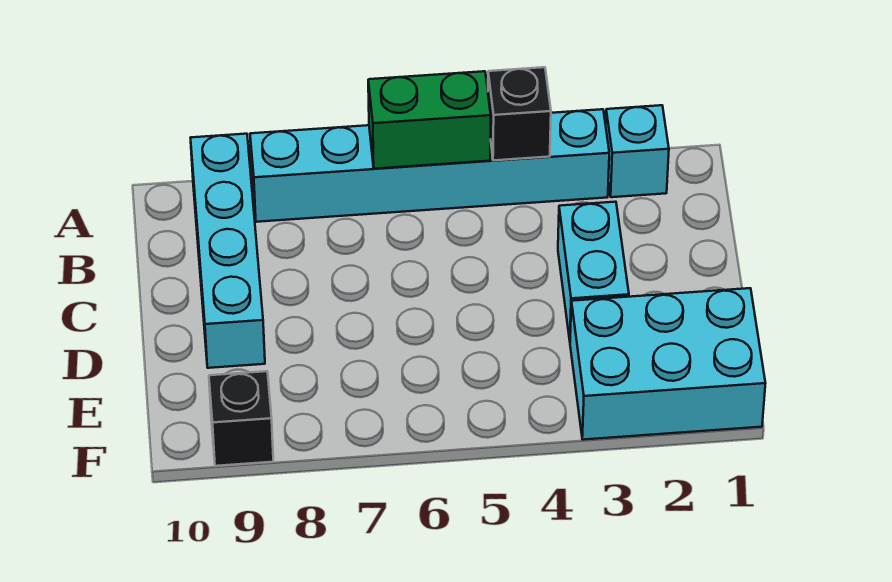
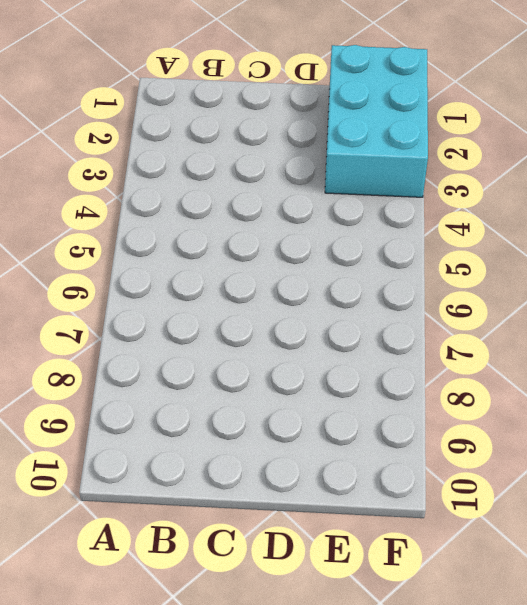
none -> cyan brick A2 level 1
none -> cyan brick A3:A8 level 1

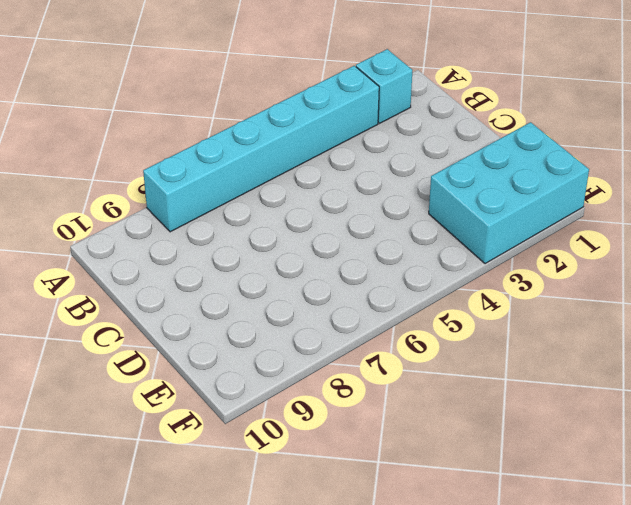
none -> cyan brick A9:D9 level 1
none -> cyan brick C3:D3 level 1

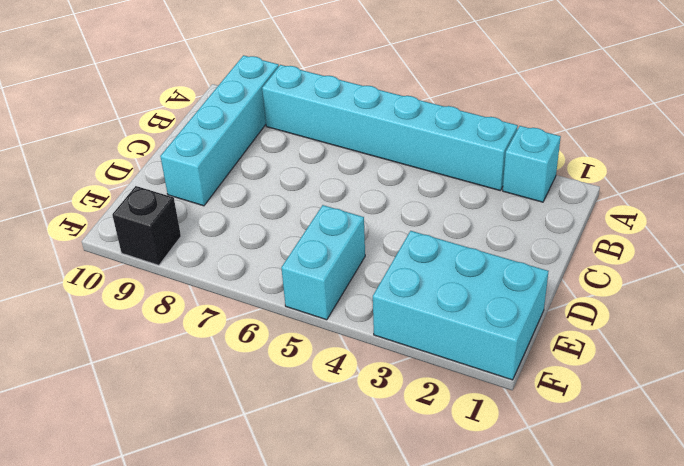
cyan brick E5:F5 level 1 -> cyan brick C3:D3 level 1
none -> black brick A4 level 2
none -> green brick A5:A6 level 2

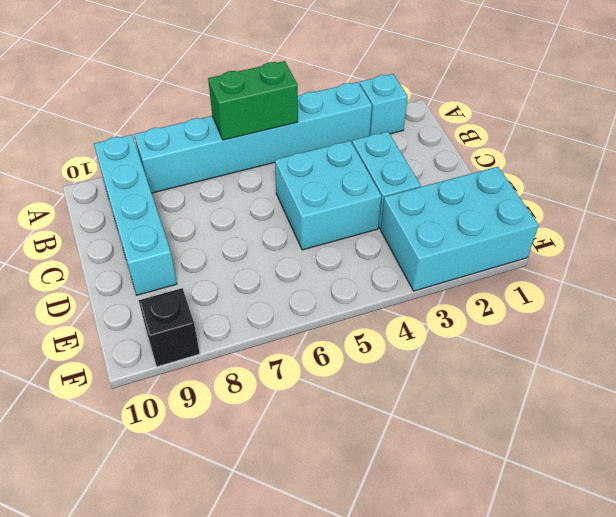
cyan brick C4:D5 level 1 -> none
none -> black brick A4 level 2

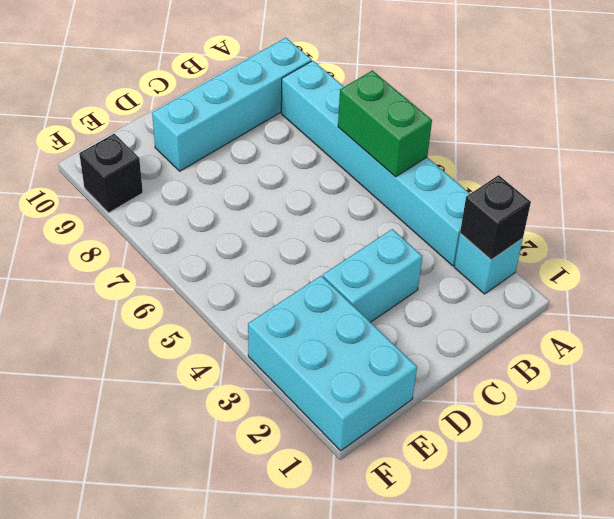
black brick A2 level 2 -> black brick A4 level 2

